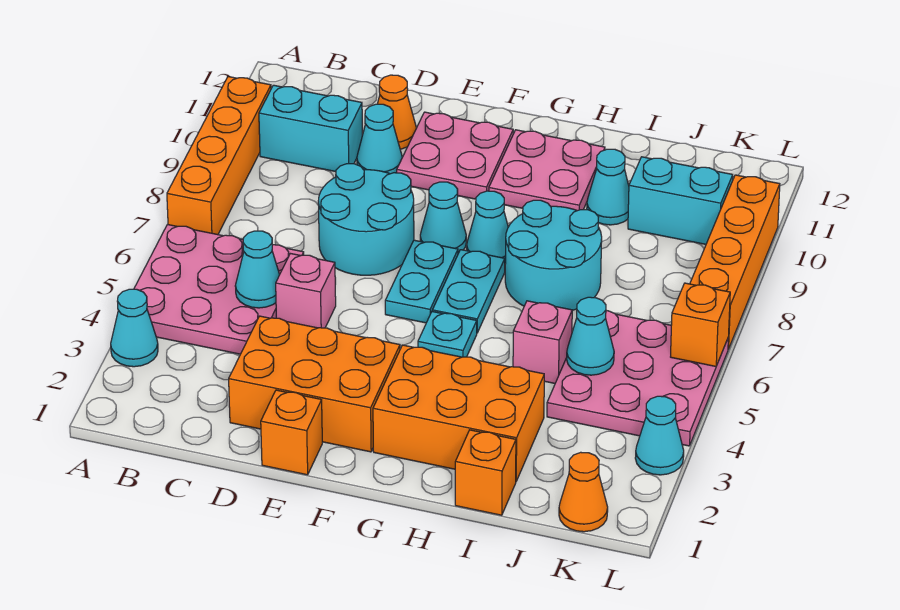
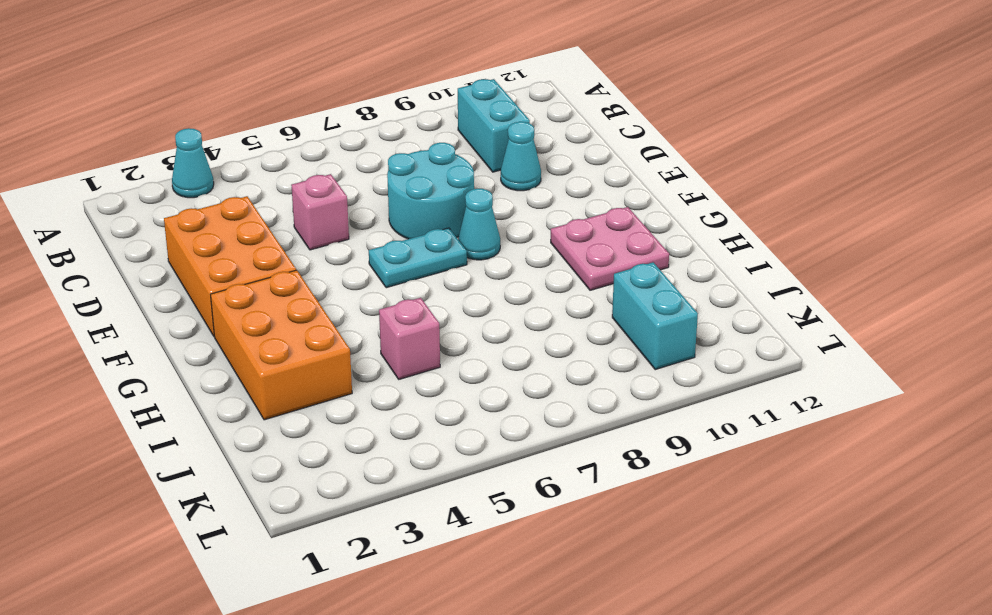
none -> pink plate A4:C6 level 1
none -> orange brick A7:A10 level 1
none -> orange cone D11 level 1
none -> orange brick E1 level 1

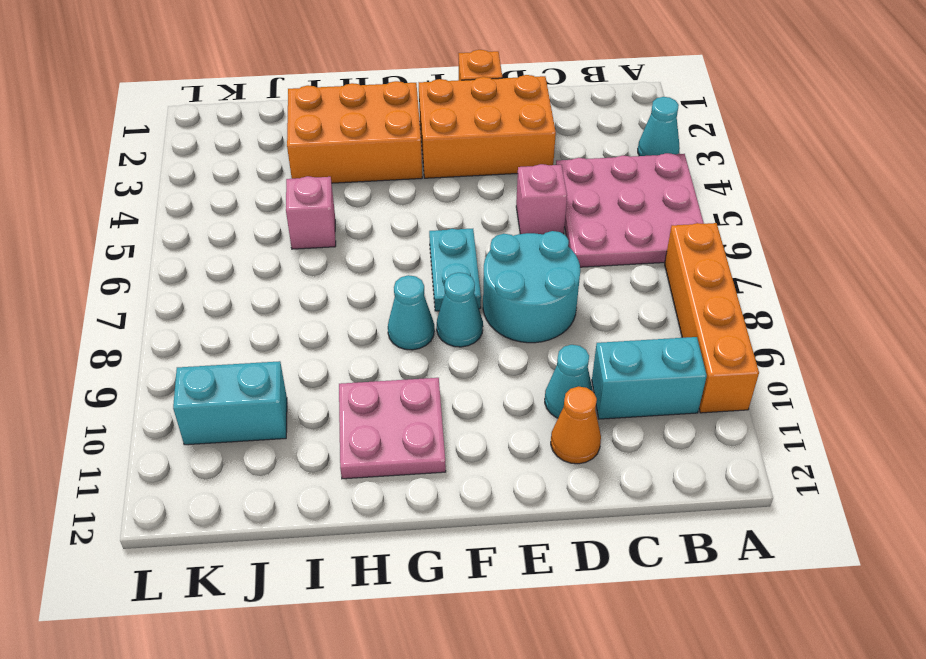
none -> pink plate E10:F11 level 1
none -> cyan plate G5 level 1
none -> cyan plate G6:G7 level 1
none -> cyan round brick H7:I8 level 1

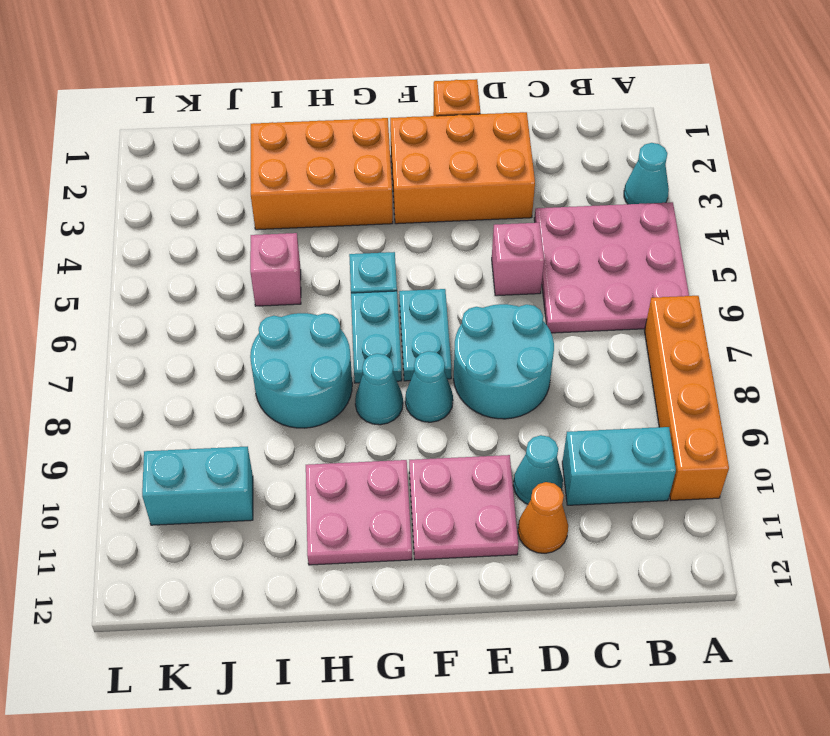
none -> orange brick I1 level 1
none -> cyan cone I10 level 1
none -> pink plate J4:L6 level 1
none -> orange cone K1 level 1

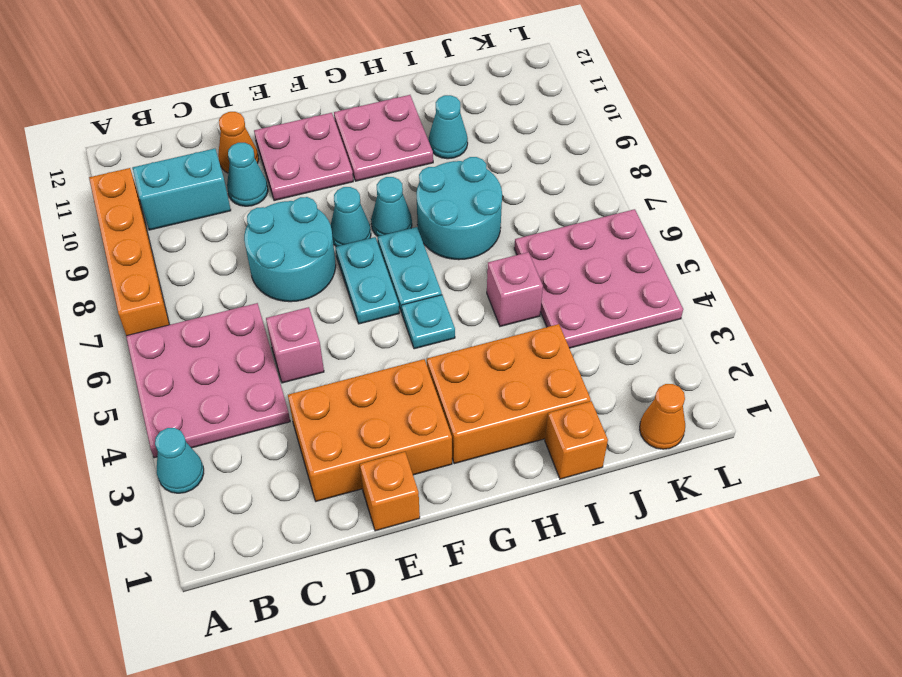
none -> cyan brick J10:K10 level 1
none -> cyan cone L3 level 1
none -> orange brick L7:L10 level 1
none -> cyan cone C5 level 2

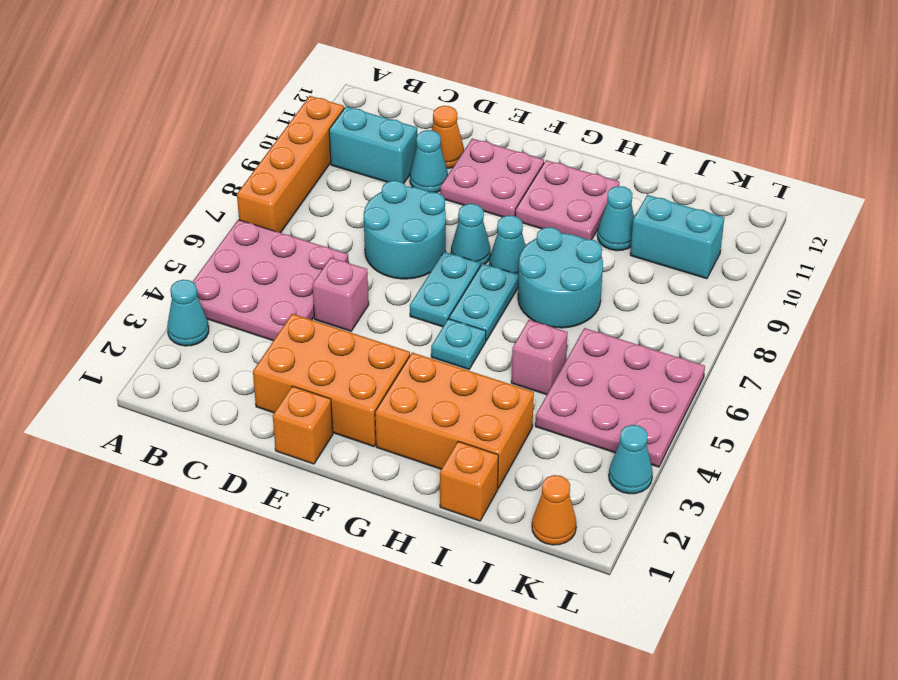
none -> orange brick L7:L10 level 1
none -> cyan cone C5 level 2
none -> cyan cone J5 level 2
none -> orange brick L6 level 2

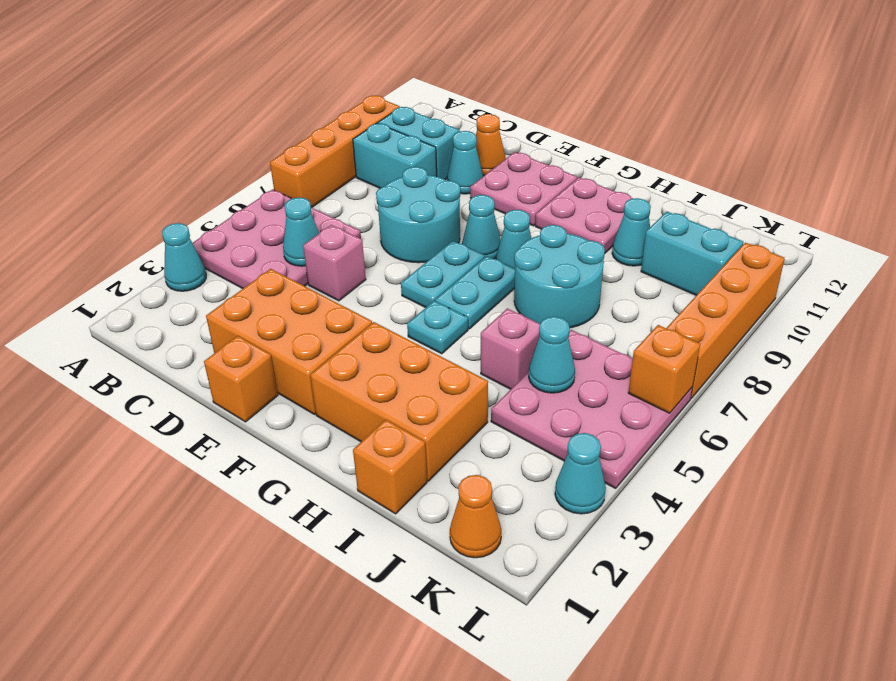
cyan brick B9:C9 level 1 -> none

